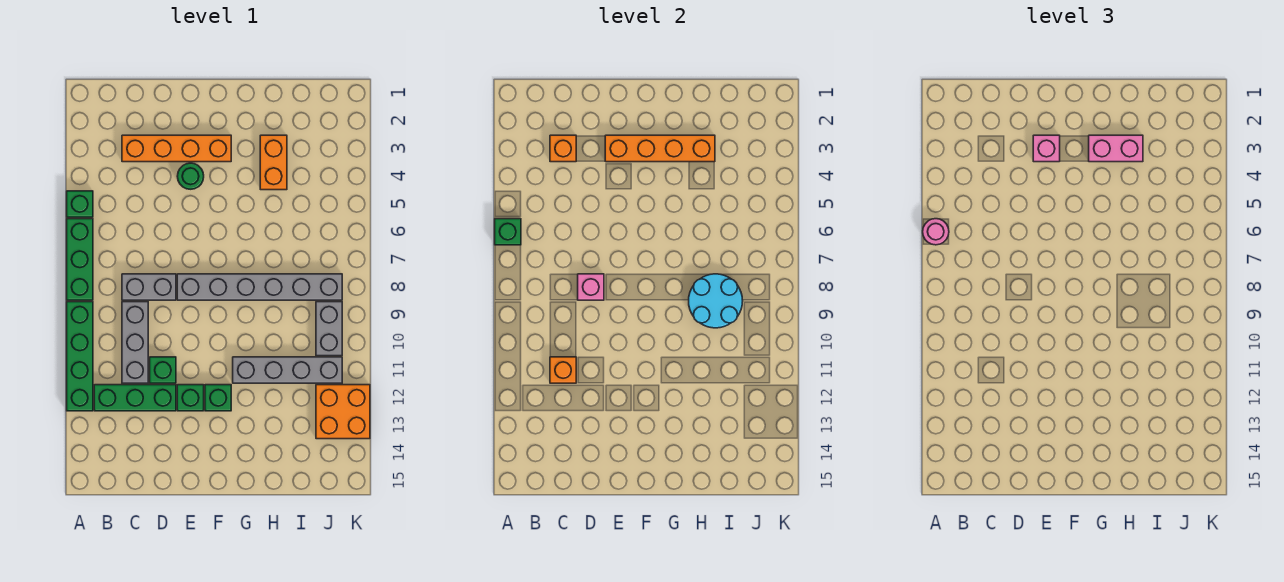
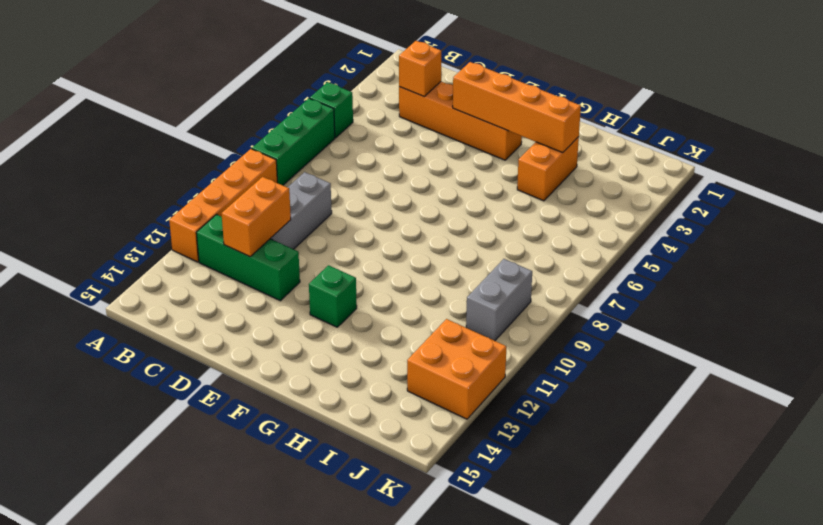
orange brick A9:A12 level 1 -> green brick A9:A12 level 1
orange brick C11:C12 level 2 -> orange brick C11 level 2
none -> grey brick C8:D8 level 1
none -> green brick D11 level 1
none -> green round brick E4 level 1

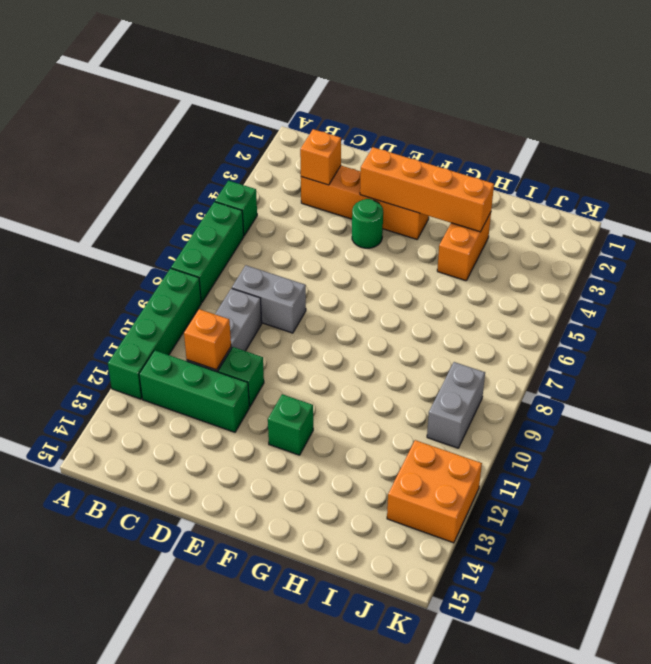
none -> grey brick E8:J8 level 1
none -> green brick E12 level 1
none -> grey brick G11:J11 level 1

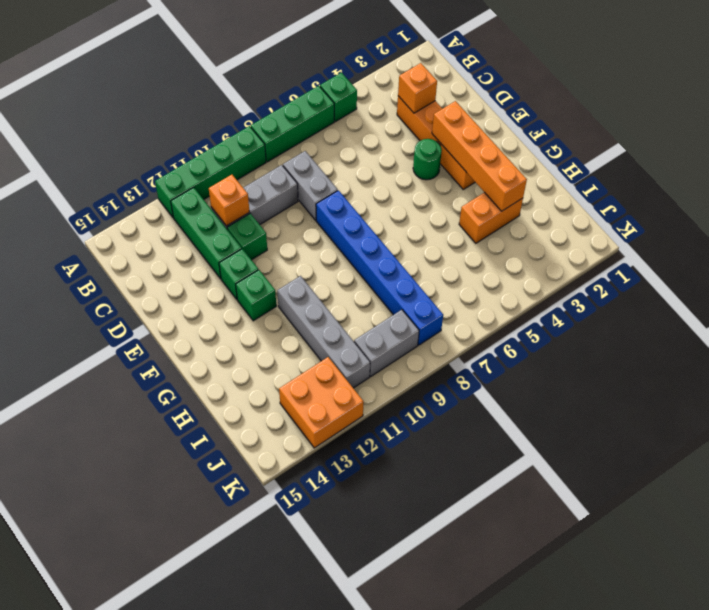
blue brick E8:J8 level 1 -> grey brick E8:J8 level 1
none -> green brick A6 level 2
none -> pink brick D8 level 2
none -> cyan round brick H8:I9 level 2

